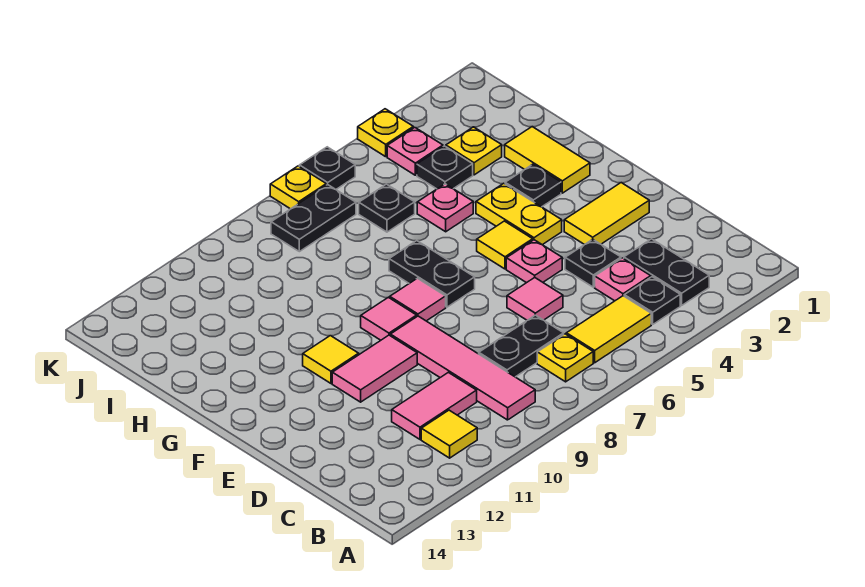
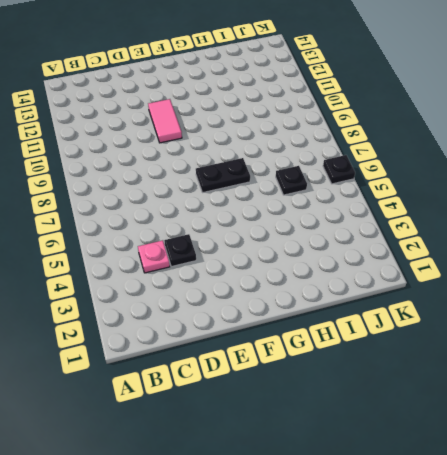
none -> black plate B3:C3 level 1
none -> black plate B4 level 1
none -> yellow tile B5:B6 level 1
none -> yellow plate B7 level 1

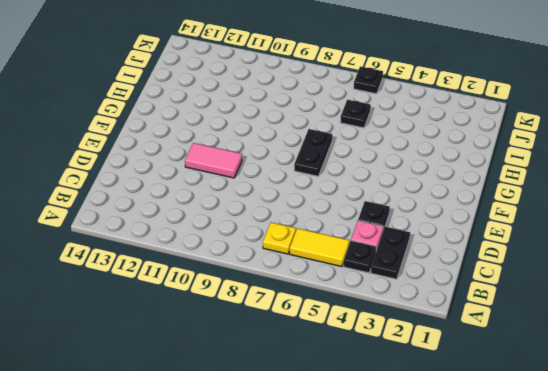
none -> pink tile B9:E9 level 1
none -> yellow tile B11 level 1
none -> black plate C7:C8 level 1
none -> pink tile C10:C11 level 1

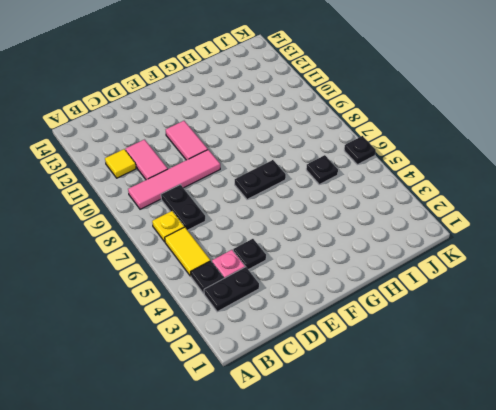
none -> pink tile D6 level 1
none -> yellow tile E2:E3 level 1
none -> pink plate E5 level 1
none -> yellow plate F4:G4 level 1

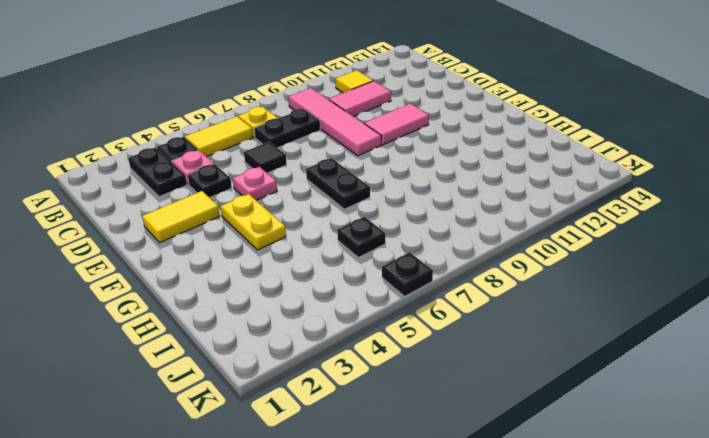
black tile D6 level 1 -> pink tile D6 level 1
none -> yellow tile F5 level 1
none -> pink tile F8 level 1
none -> pink tile F9 level 1
none -> yellow tile F11 level 1

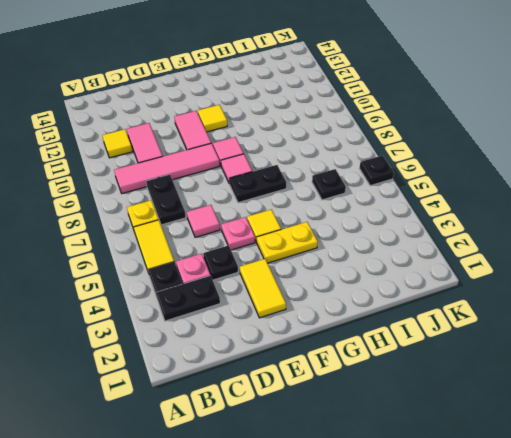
none -> yellow tile G2:H2 level 1
none -> black plate G3 level 1
none -> pink plate H5 level 1
none -> yellow plate I3 level 1

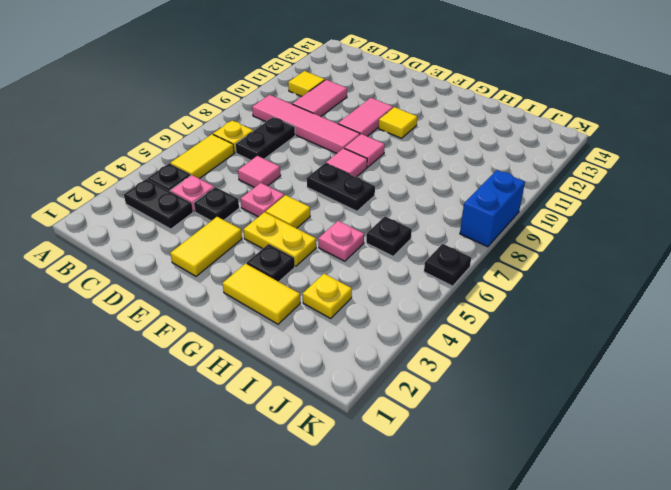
blue brick K8:K9 level 1 -> none
none -> black plate I4 level 1
none -> pink plate J4 level 1
none -> black plate J7:J8 level 1
none -> yellow plate K4 level 1

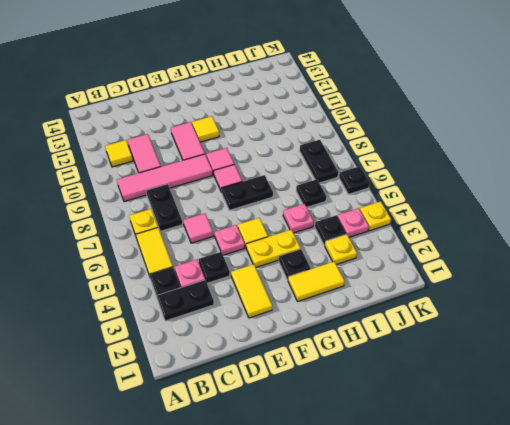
none -> yellow plate K7 level 1

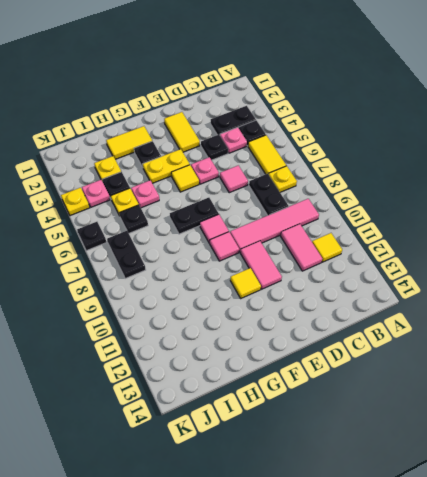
yellow plate I5 level 1 -> yellow plate K7 level 1

